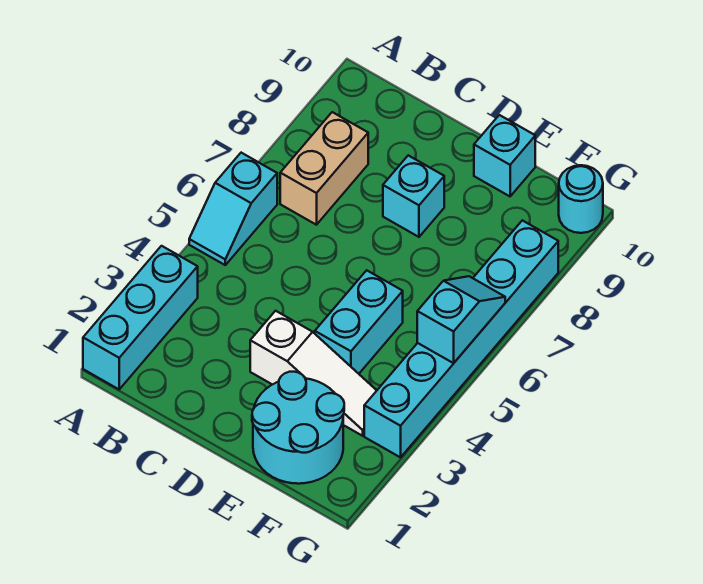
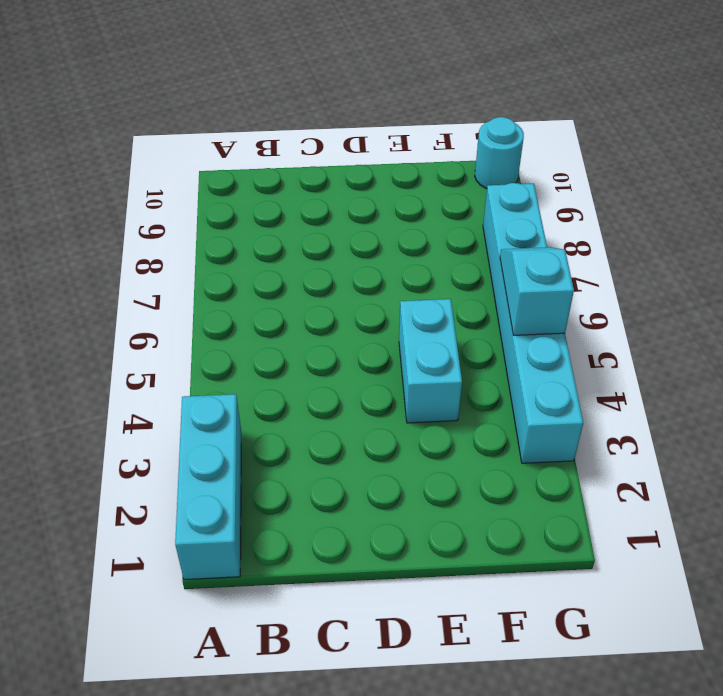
none -> cyan slope A5:A6 level 1 top 6
none -> tan brick B7:B8 level 1

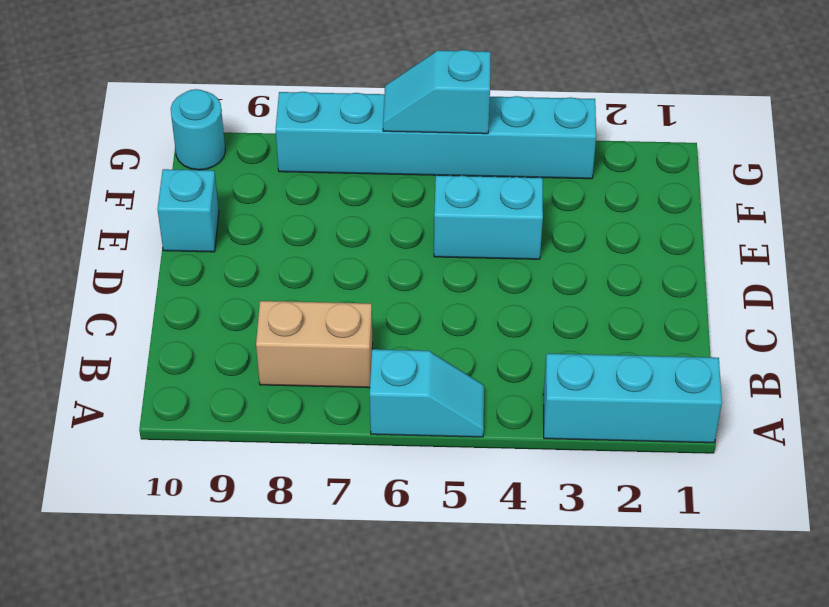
none -> white slope D3:F3 level 1 top D
none -> cyan brick D8 level 1

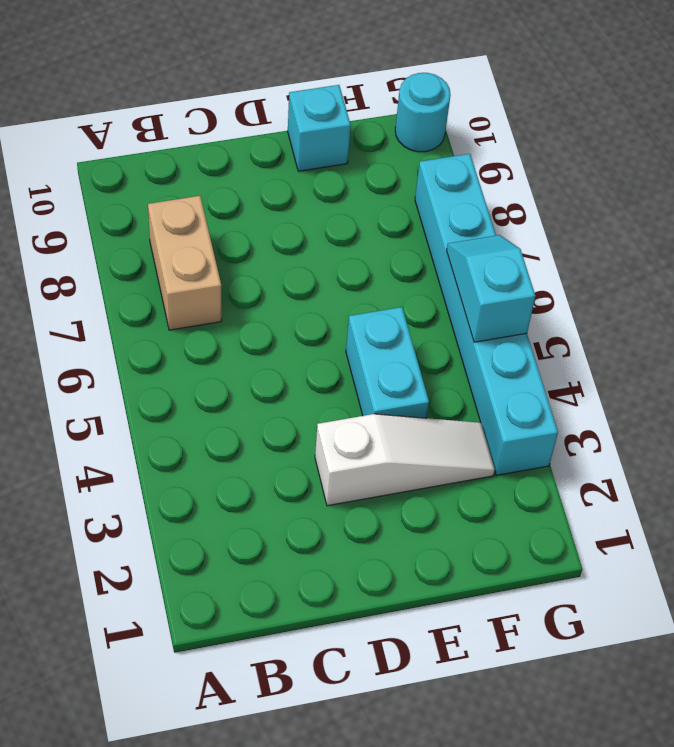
none -> cyan brick A1:A3 level 1
none -> cyan slope A5:A6 level 1 top 6

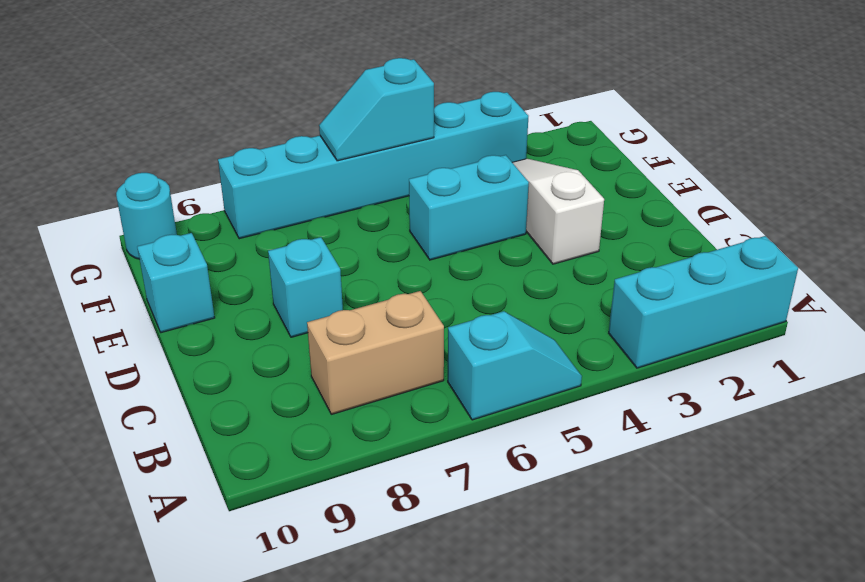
none -> cyan round brick E1:F2 level 1

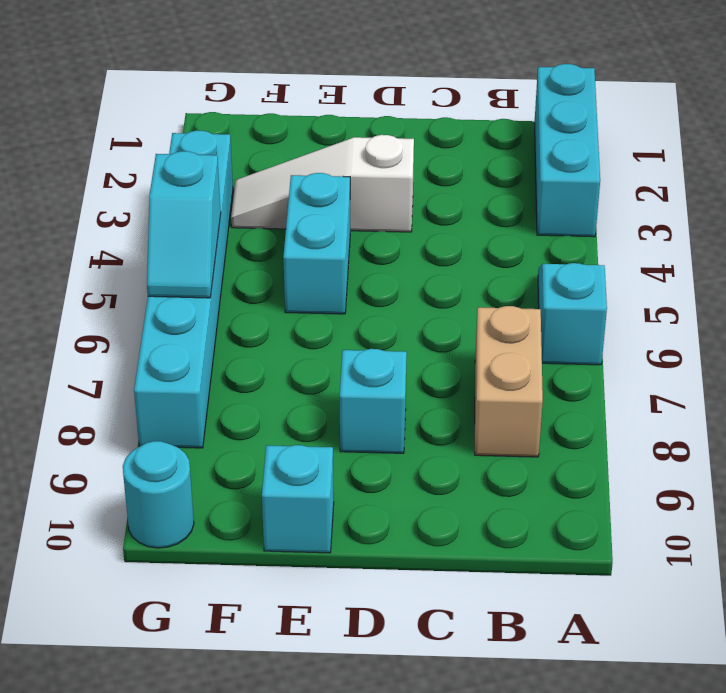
none -> cyan round brick E1:F2 level 1

